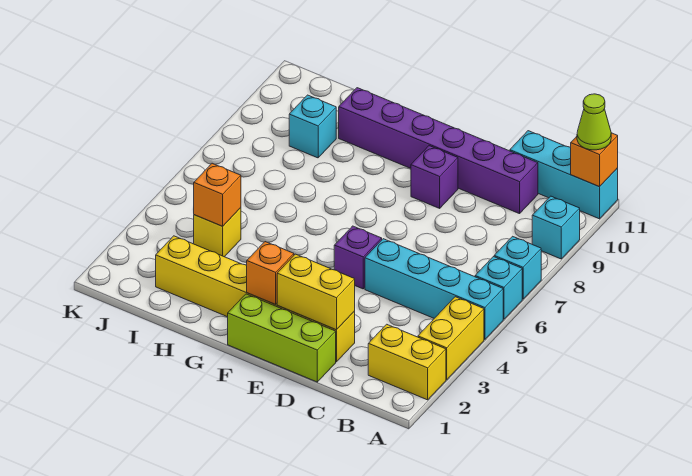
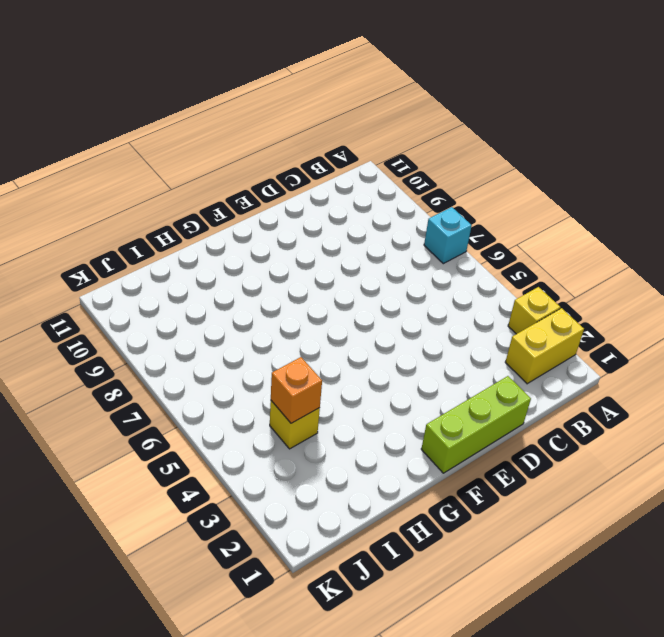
yellow brick A3 level 1 -> yellow brick A3:A4 level 1
none -> cyan brick A5:D5 level 1
none -> cyan brick A6 level 1
none -> cyan brick A9 level 1

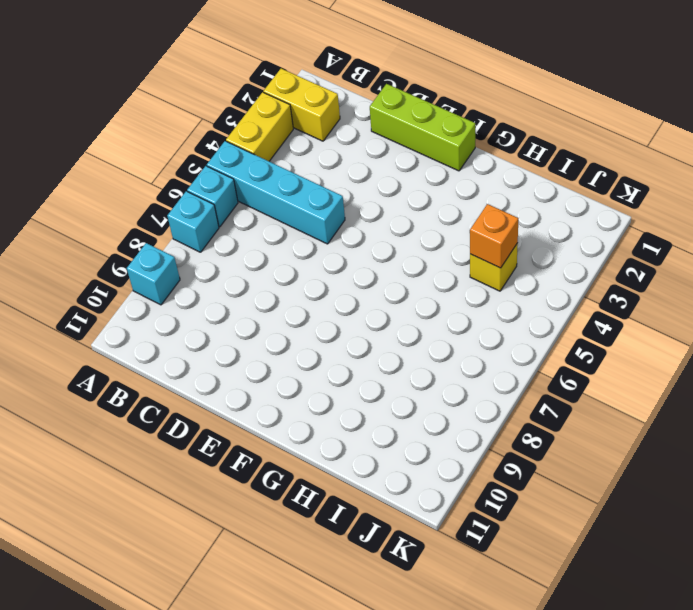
none -> cyan brick A11:C11 level 1
none -> purple brick C10:H10 level 1
none -> yellow brick D2:I2 level 1

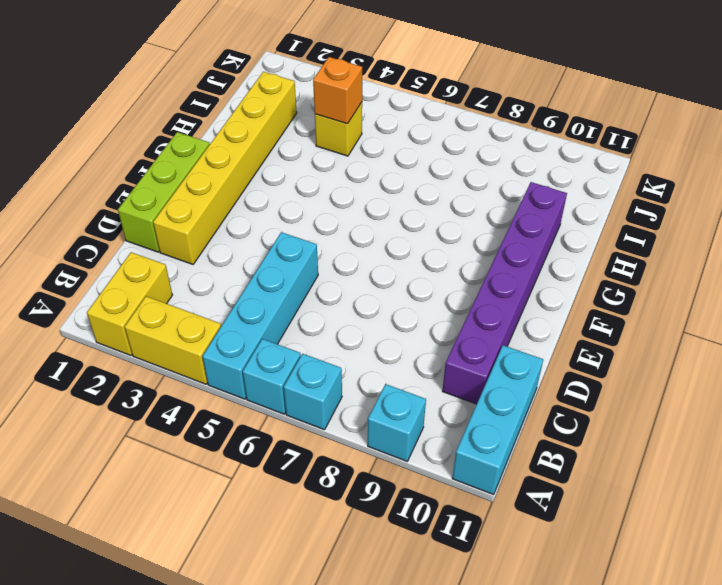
none -> purple brick E5 level 1
none -> purple brick E9 level 1
none -> cyan brick I9 level 1

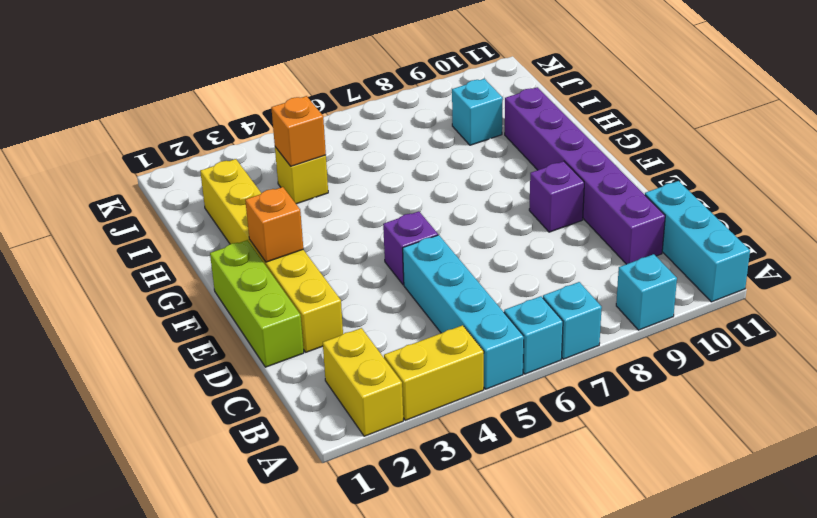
none -> orange brick A11 level 2
none -> yellow brick D2:E2 level 2
none -> lime cone A11 level 3

